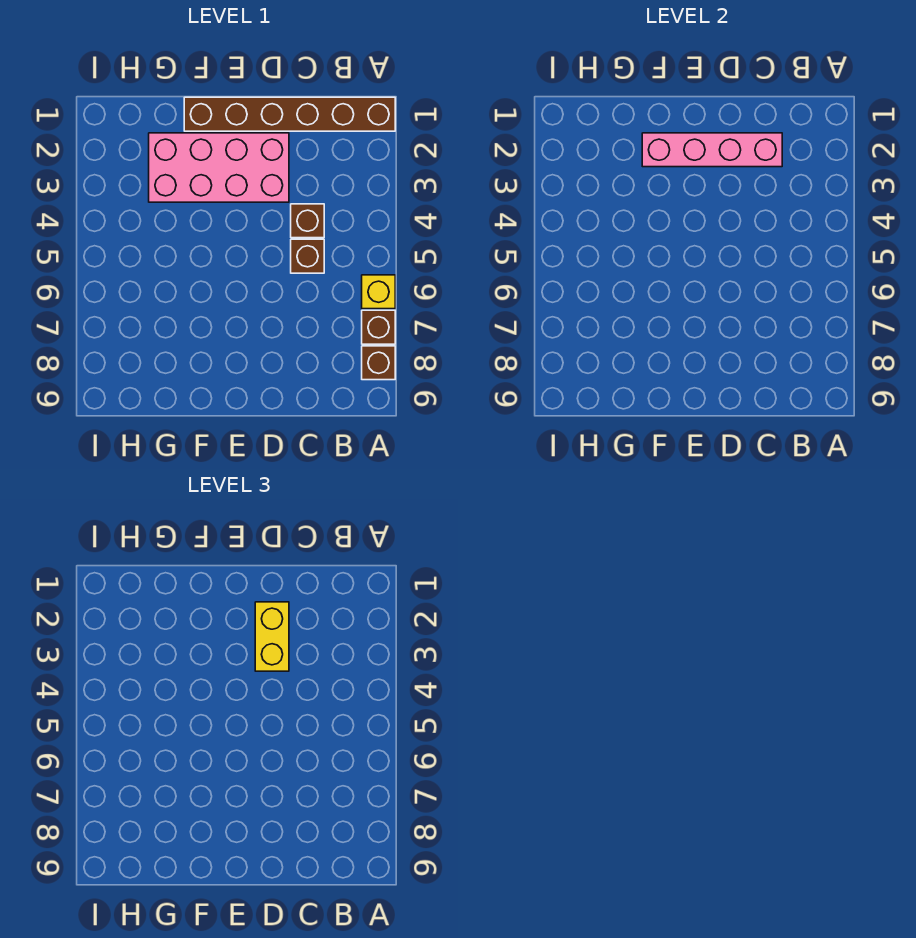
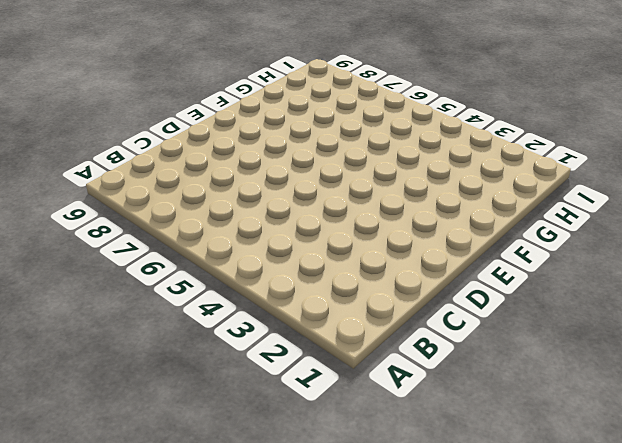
none -> brown brick A1:F1 level 1
none -> yellow brick A6 level 1

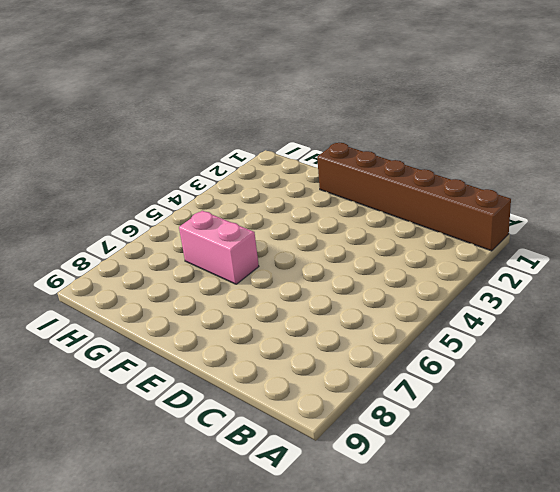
pink brick F6:G6 level 1 -> none
none -> yellow brick A6 level 1
none -> brown brick A7 level 1

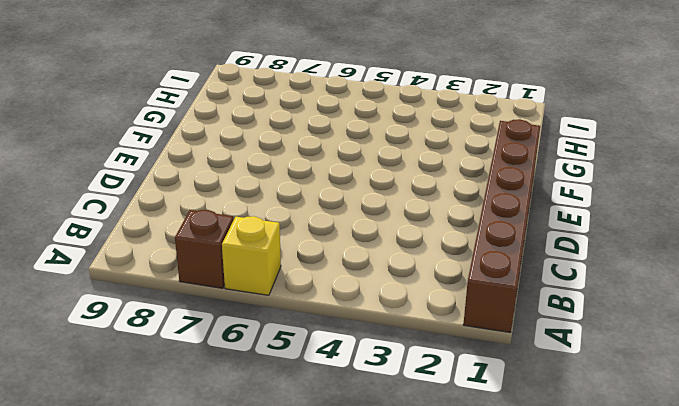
none -> brown brick A8 level 1
none -> brown brick C4 level 1

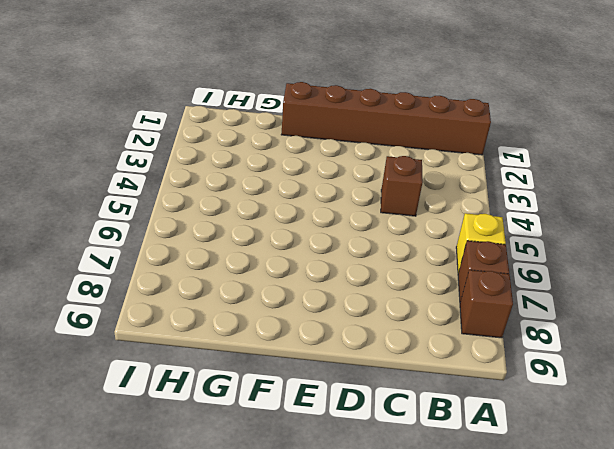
none -> brown brick C5 level 1
none -> pink brick D2:G3 level 1

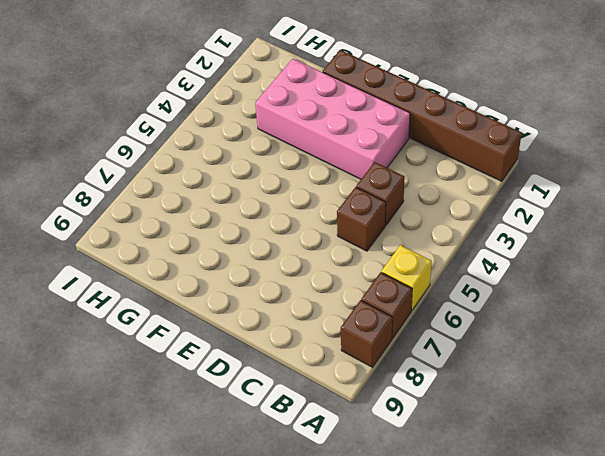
none -> pink brick C2:F2 level 2
none -> yellow brick D2:D3 level 3

